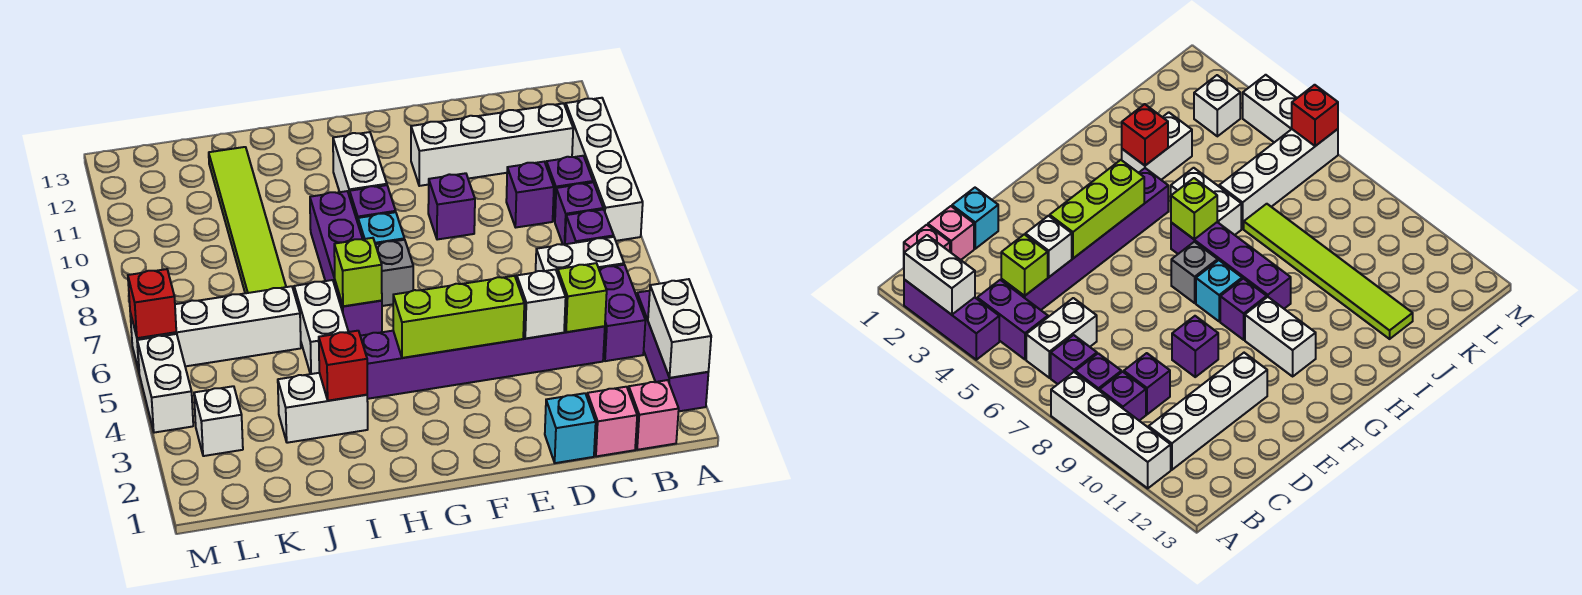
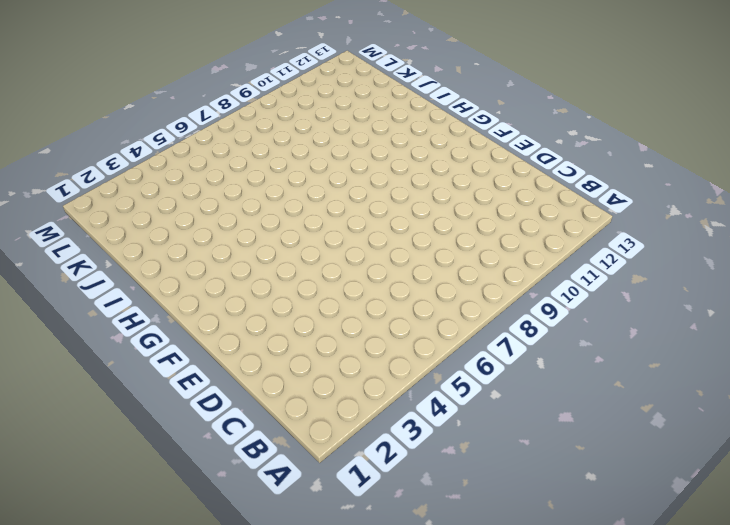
none -> purple brick A2:A4 level 1
none -> white brick A8:A11 level 1
none -> pink brick B1 level 1
none -> purple brick B4:B5 level 1

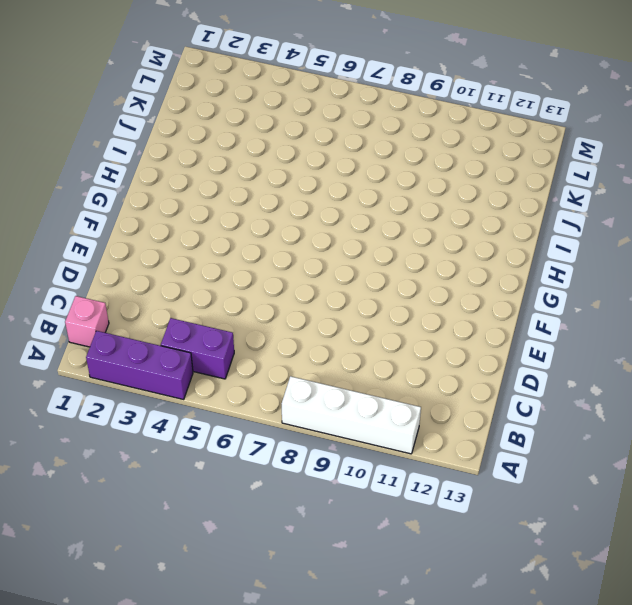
none -> white brick B6:C6 level 1
none -> purple brick B7 level 1
none -> purple brick B8 level 1
none -> purple brick B9 level 1

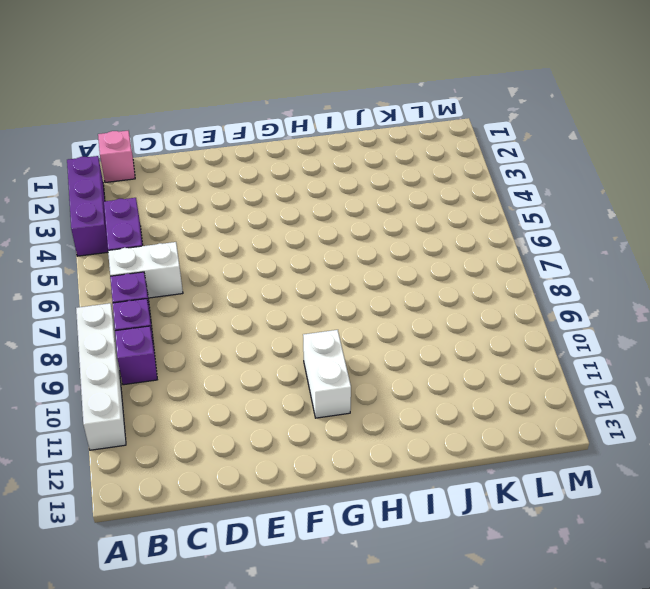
none -> white brick B11:E11 level 1
none -> pink brick C1 level 1
none -> purple brick C4:H4 level 1
none -> purple brick C9 level 1

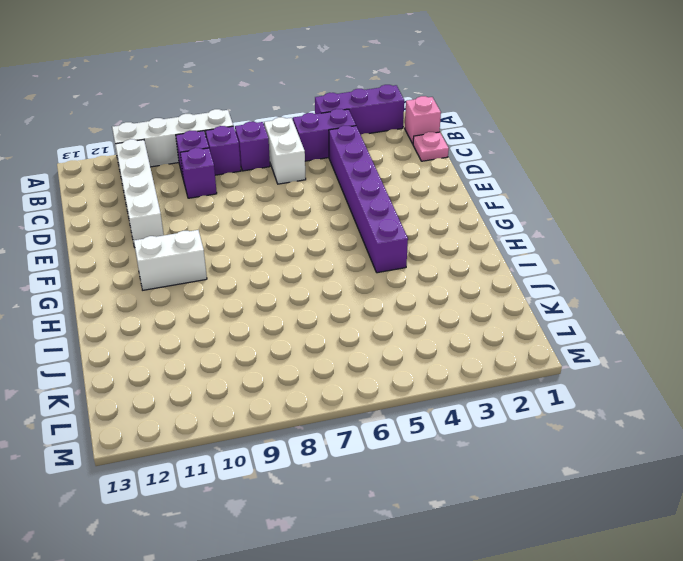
pink plate C1 level 1 -> pink brick C1 level 1
none -> cyan brick D1 level 1
none -> purple brick E9 level 1
none -> grey brick G7 level 1
none -> cyan brick G8 level 1

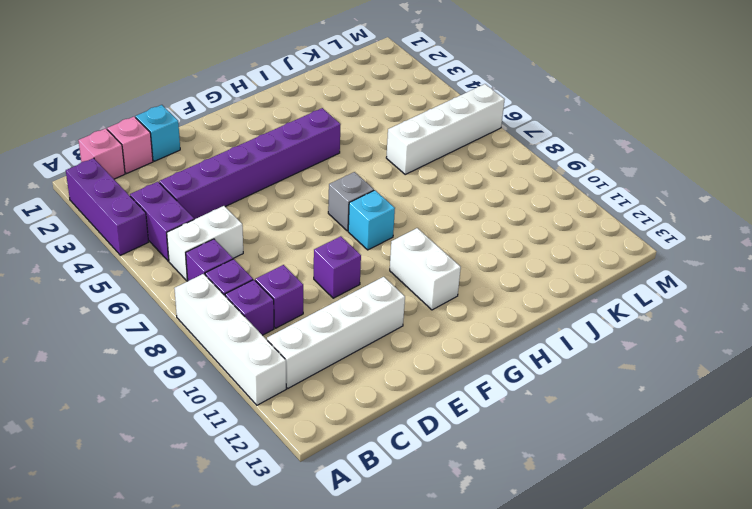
none -> purple brick G9 level 1
none -> purple brick H6:H9 level 1
none -> white brick I3:J3 level 1
none -> white brick I5:I6 level 1

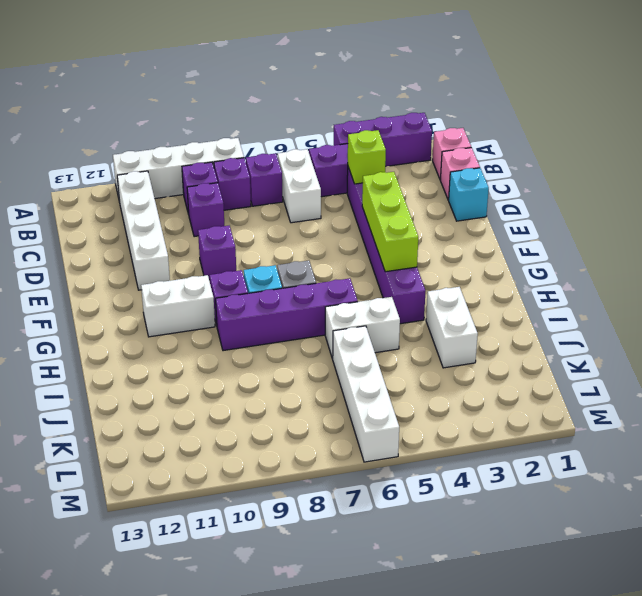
none -> lime tile J7:J12 level 1
none -> white brick L3 level 1
none -> white brick M4:M5 level 1
none -> white brick A2:A3 level 2

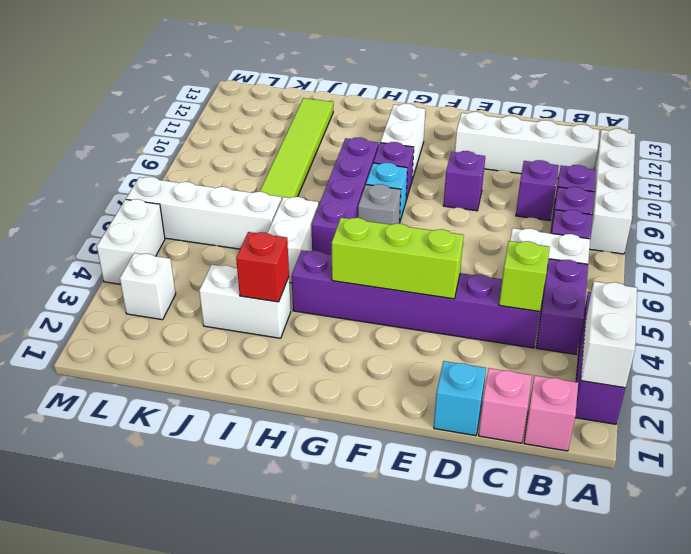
none -> white brick D4 level 2
none -> lime brick H6 level 2
none -> red brick M6 level 2

